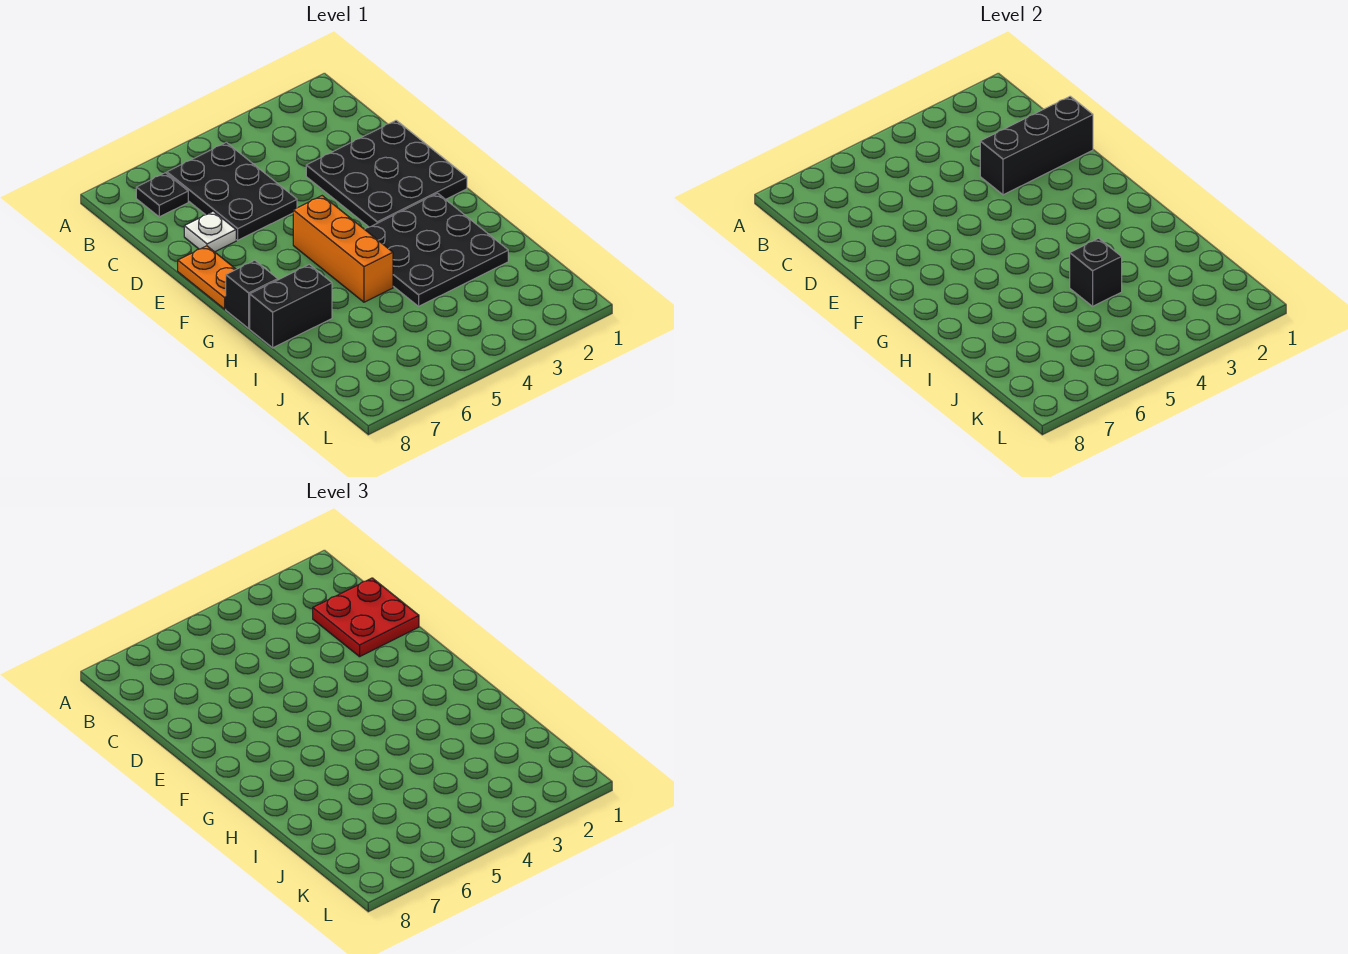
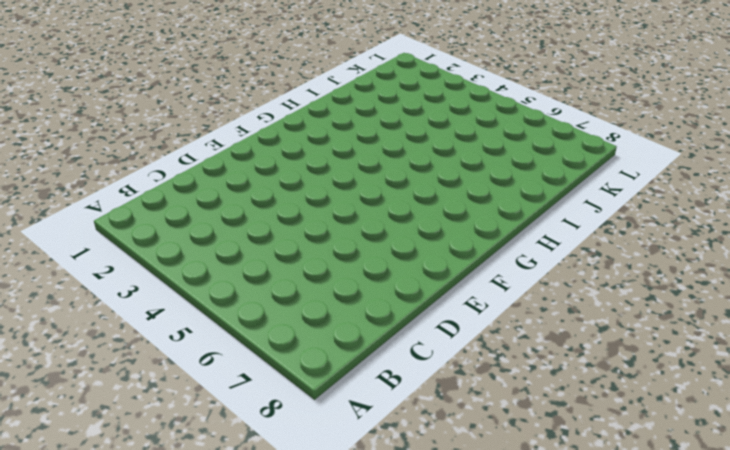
none -> black plate B5:D6 level 1
none -> black plate B7 level 1
none -> black plate D1:F3 level 1

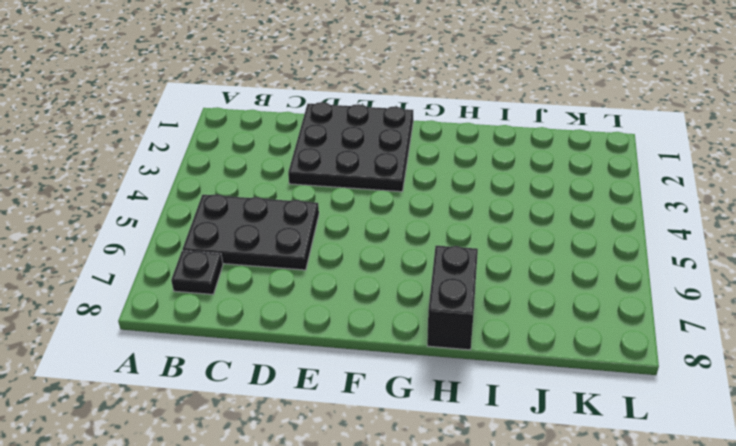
none -> white plate D7 level 1
none -> orange plate E8:F8 level 1
none -> orange brick F5:H5 level 1

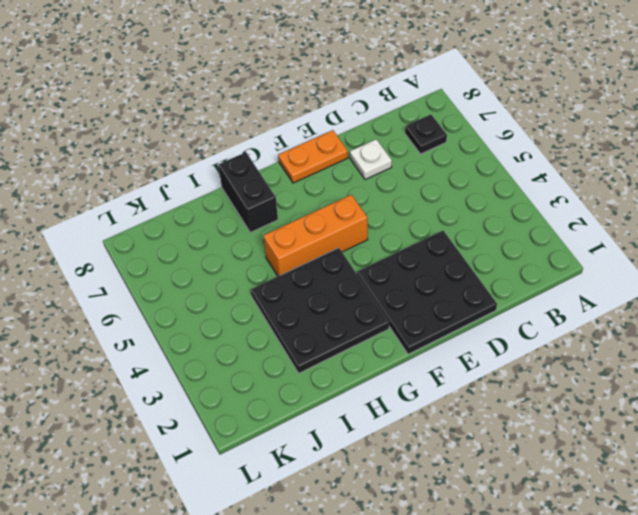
none -> black plate B5:D6 level 1
none -> black brick G8 level 1
none -> black brick D1:D3 level 2

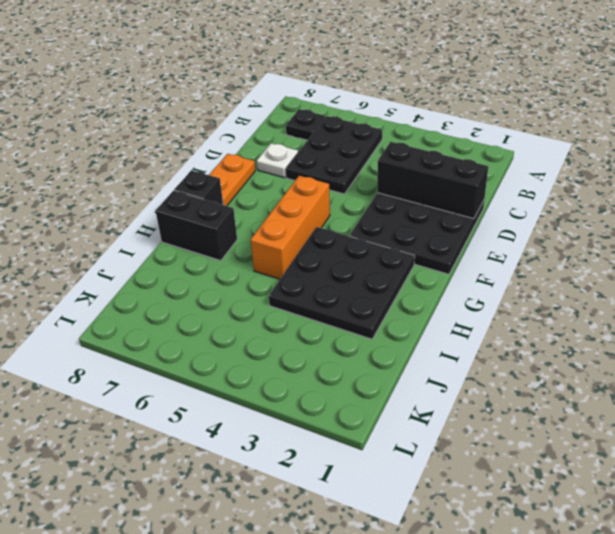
none -> black brick I4 level 2
none -> red plate C1:D2 level 3

